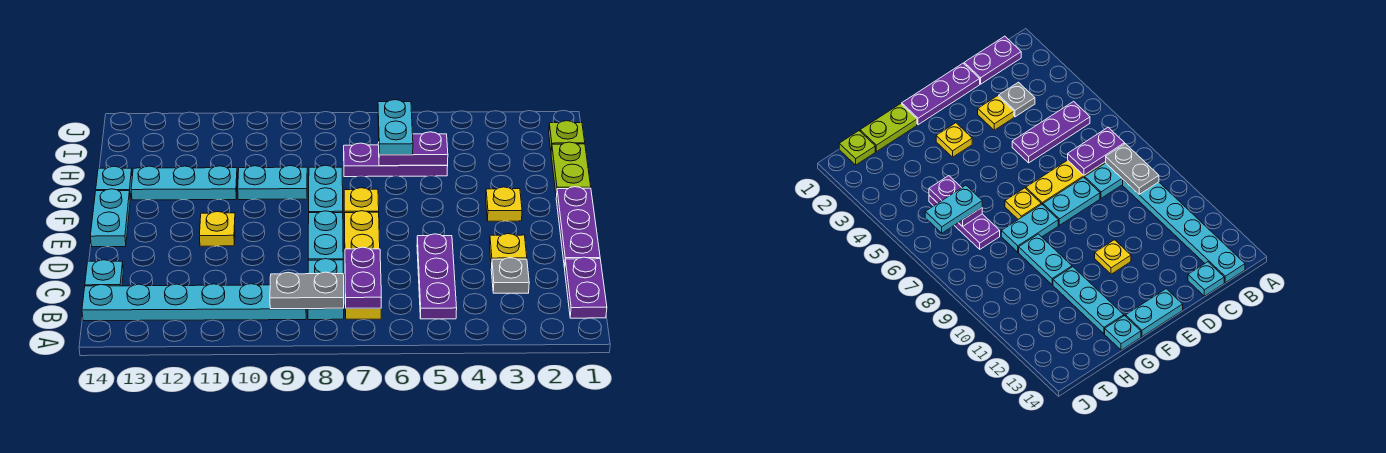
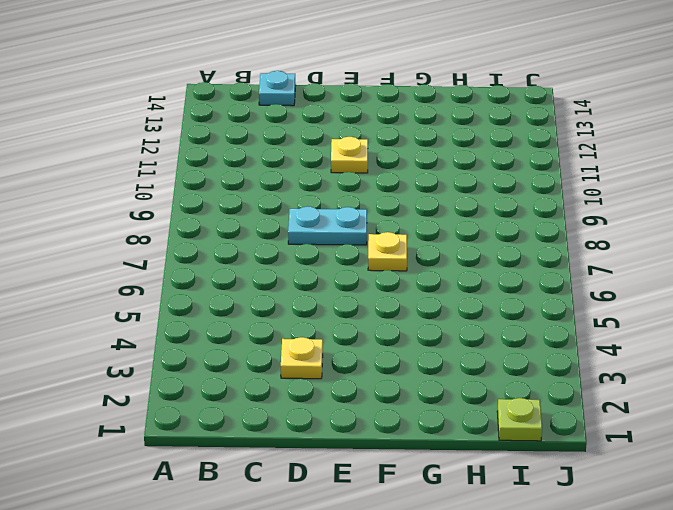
none -> purple plate B1:C1 level 1
none -> purple plate B5:D5 level 1
none -> yellow plate B7:E7 level 1

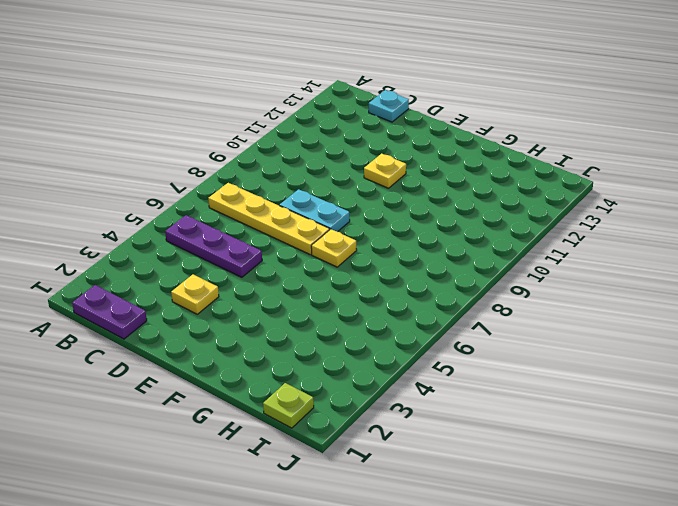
none -> cyan plate B8:C8 level 1
none -> cyan plate B9:B14 level 1
none -> grey plate C3 level 1

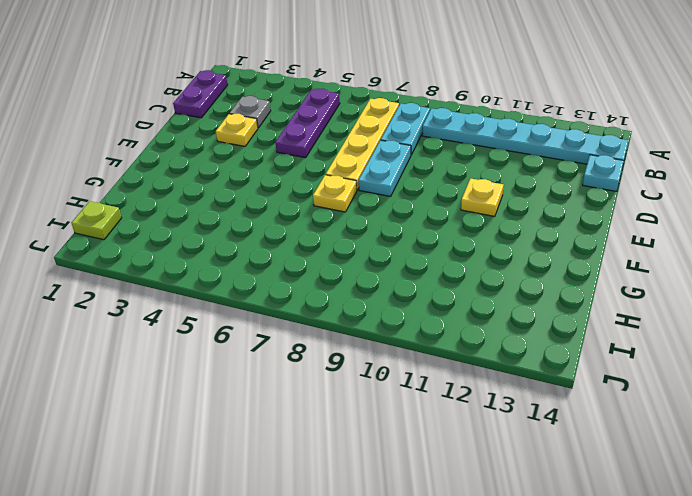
none -> purple plate D1:F1 level 1
none -> cyan plate E14:F14 level 1
none -> yellow plate F3 level 1

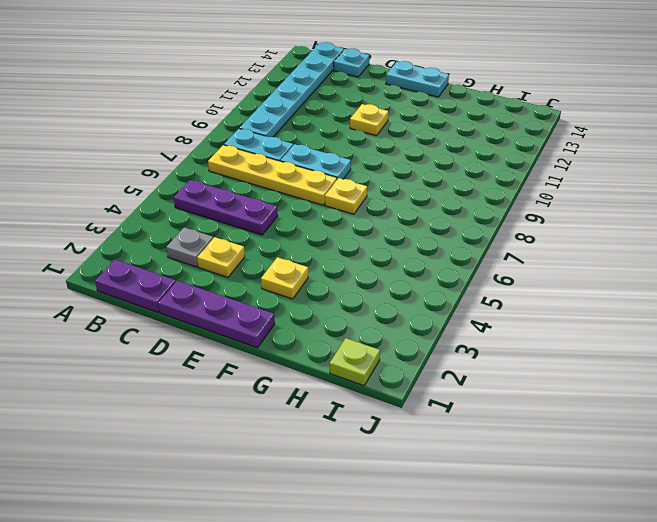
none -> cyan plate F8:G8 level 1
none -> lime plate G1:H1 level 1
none -> cyan plate G9:G10 level 1

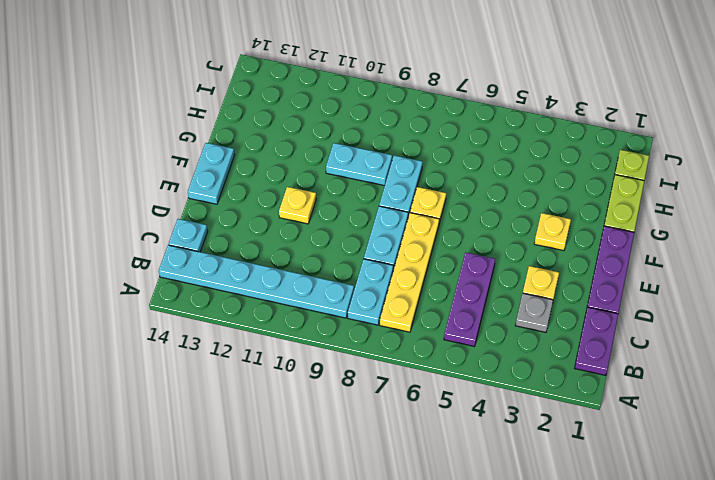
none -> cyan plate G11:G13 level 1
none -> cyan plate G14 level 1
none -> purple plate H5:H7 level 1

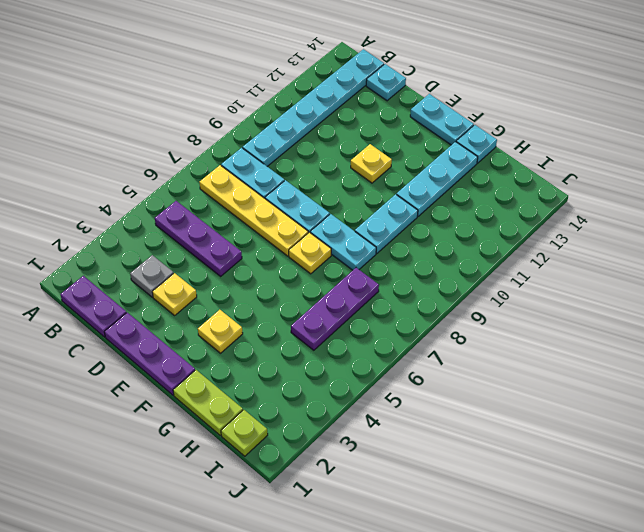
none -> purple plate B7:C7 level 2
none -> grey plate B8:B9 level 2
none -> purple plate H5:H6 level 2

